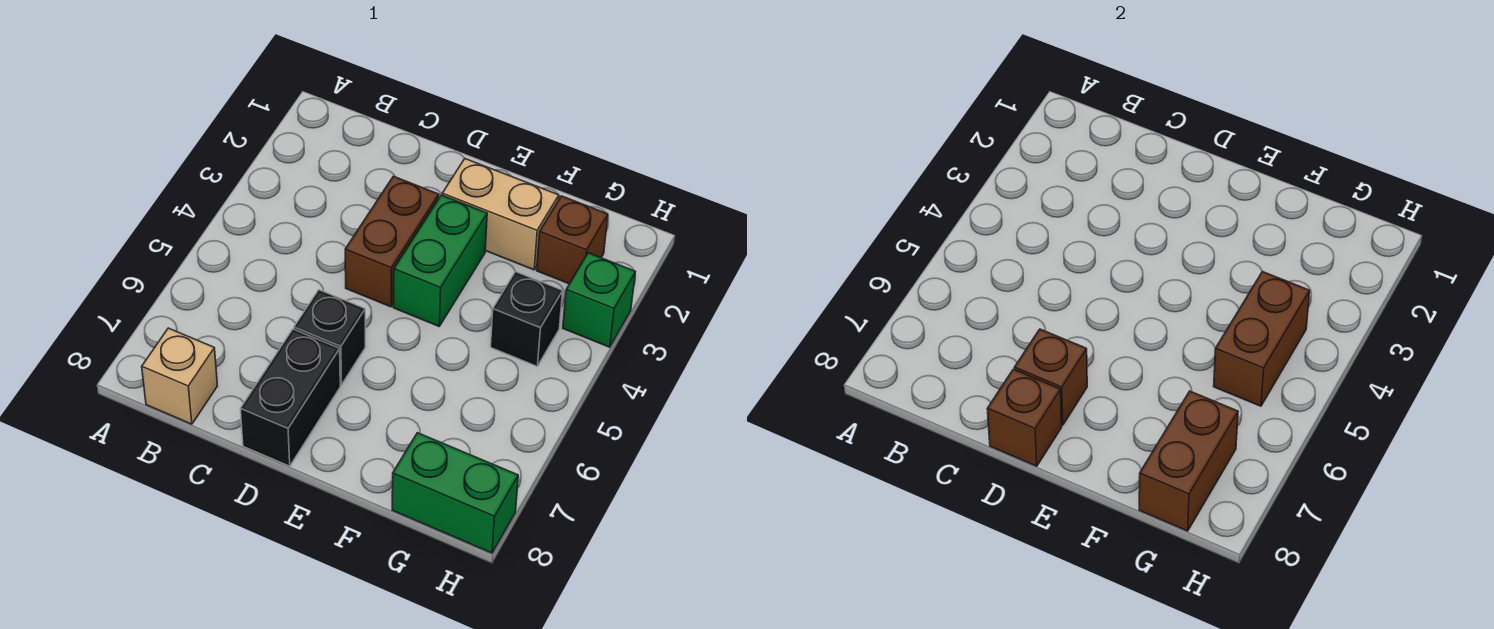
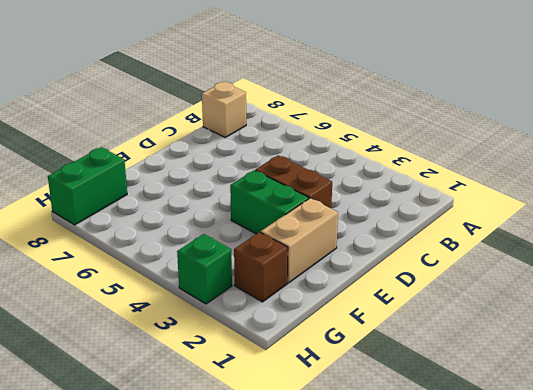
none -> black brick D6 level 1
none -> black brick D7:D8 level 1
none -> black brick G4 level 1

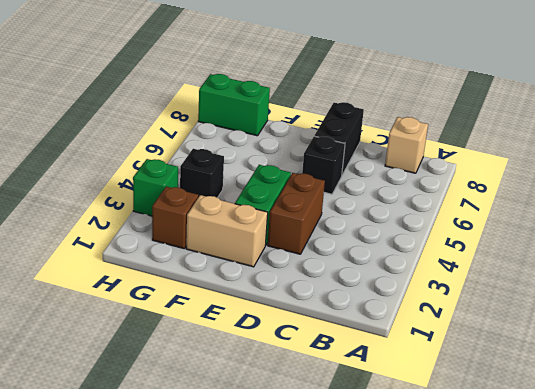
none -> brown brick D7 level 2
none -> brown brick D8 level 2
none -> brown brick G4:G5 level 2

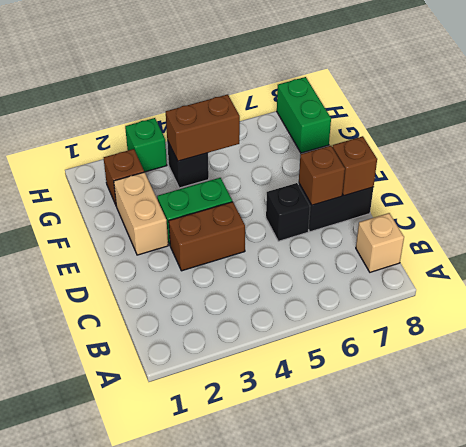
none -> brown brick G7:G8 level 2

